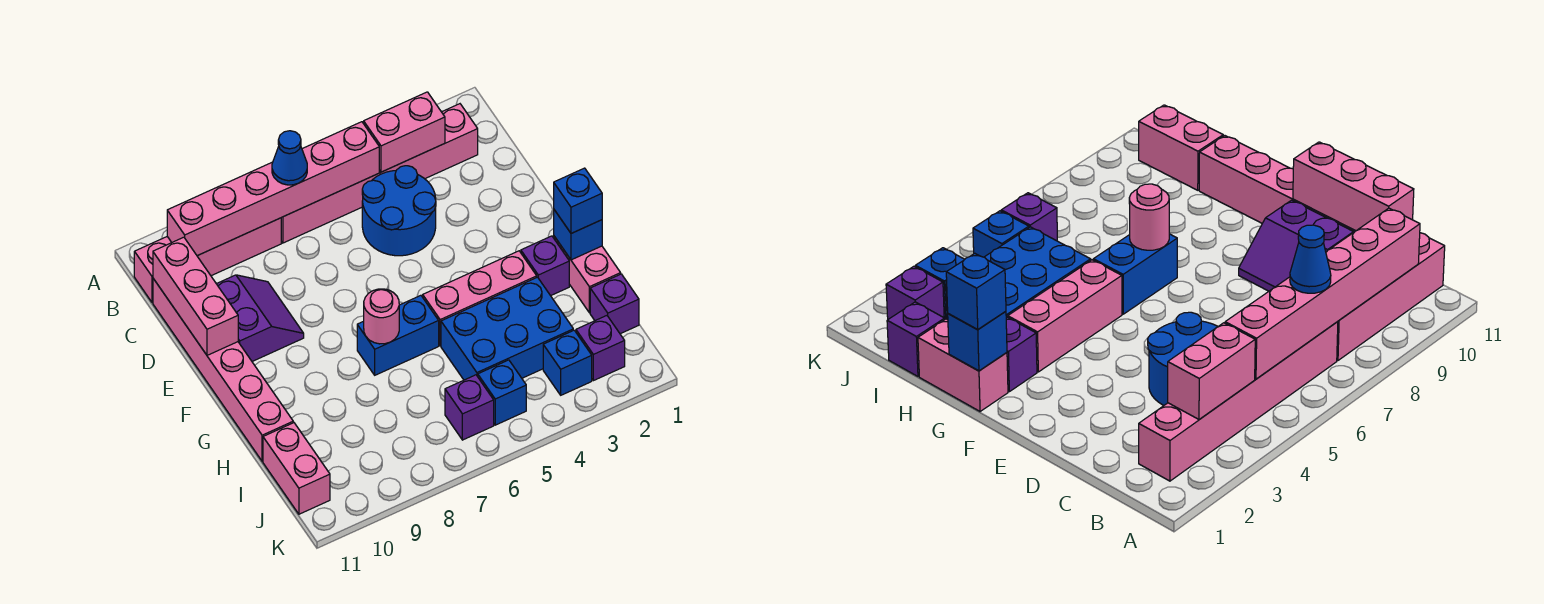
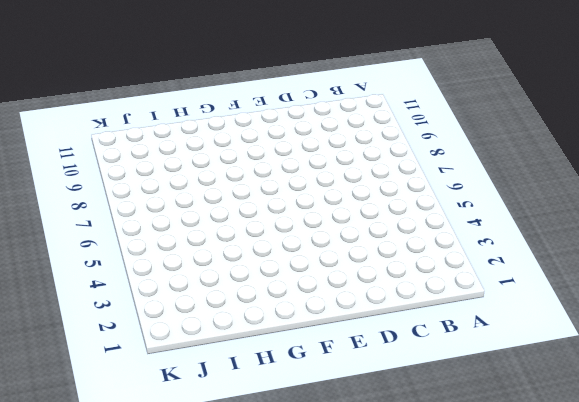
none -> pink brick B2:B7 level 1
none -> pink brick B8:B11 level 1
none -> blue round brick C4:D5 level 1

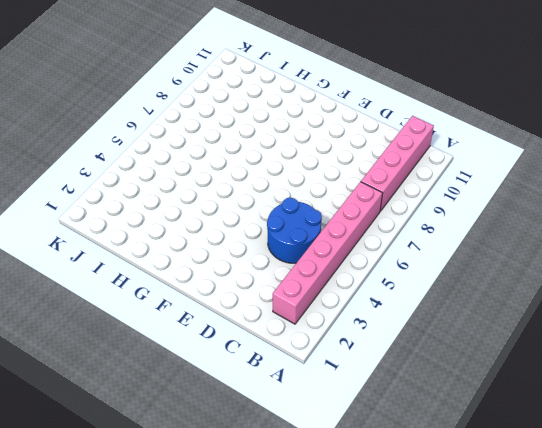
none -> pink brick C11:H11 level 1
none -> purple slope D9:E10 level 1 top 10
none -> pink brick G1:H1 level 1

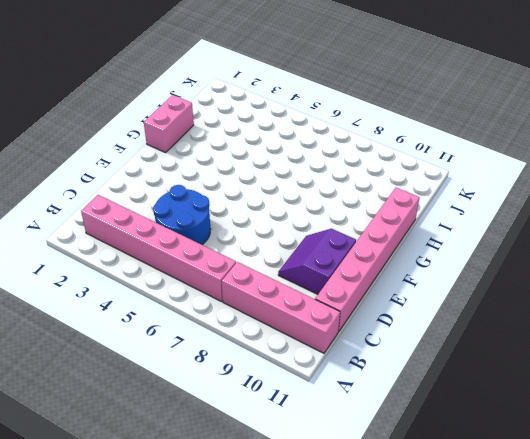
none -> purple brick G2 level 1
none -> pink brick G3:G5 level 1
none -> blue brick G6:G7 level 1

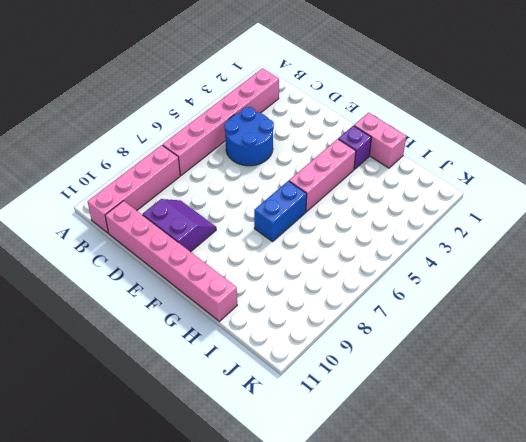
none -> blue brick H3:I5 level 1
none -> purple brick I1 level 1
none -> pink brick I11:J11 level 1

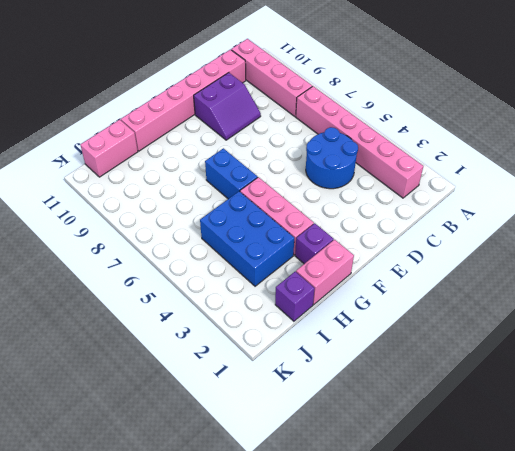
none -> purple brick J2 level 1
none -> blue brick J3 level 1
none -> blue brick J5 level 1

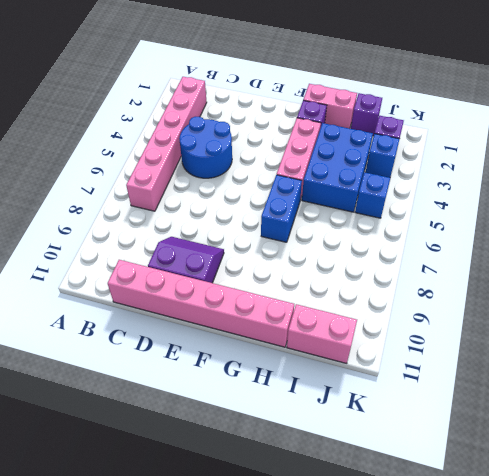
none -> pink brick B8:B11 level 1
none -> purple brick J6 level 1
none -> pink brick B3:B4 level 2

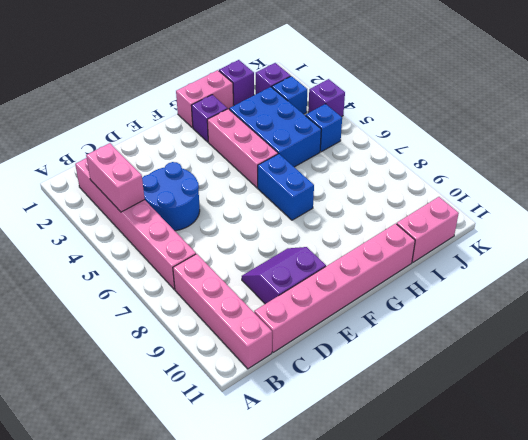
purple brick K4 level 1 -> purple brick J6 level 1
none -> pink brick B5:B10 level 2
none -> pink brick C11:E11 level 2
none -> blue brick G1 level 2

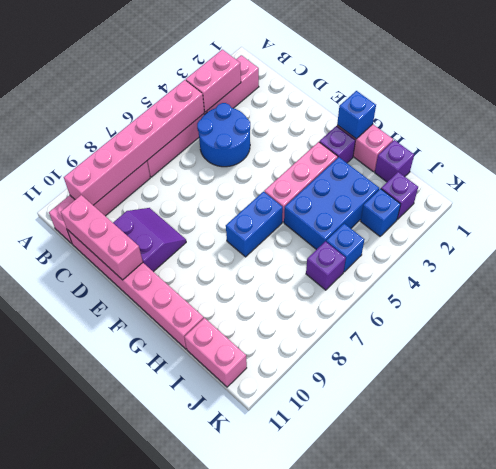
none -> pink round brick G7 level 2
none -> blue cone B7 level 3
none -> blue brick G1 level 3

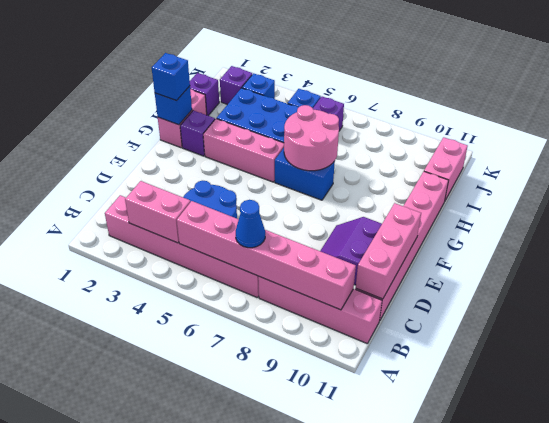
pink round brick G6:H7 level 2 -> pink round brick G7 level 2

